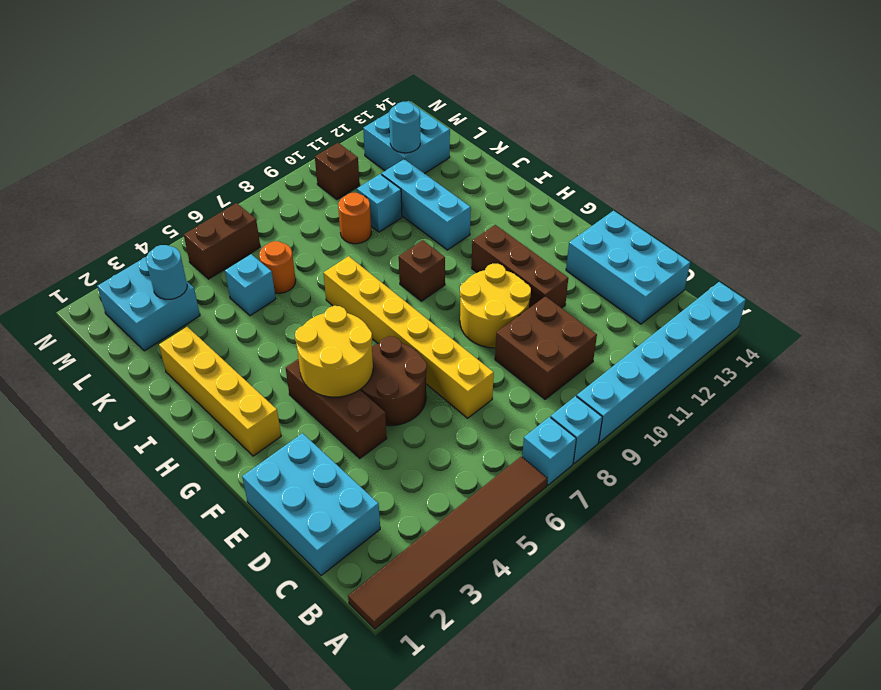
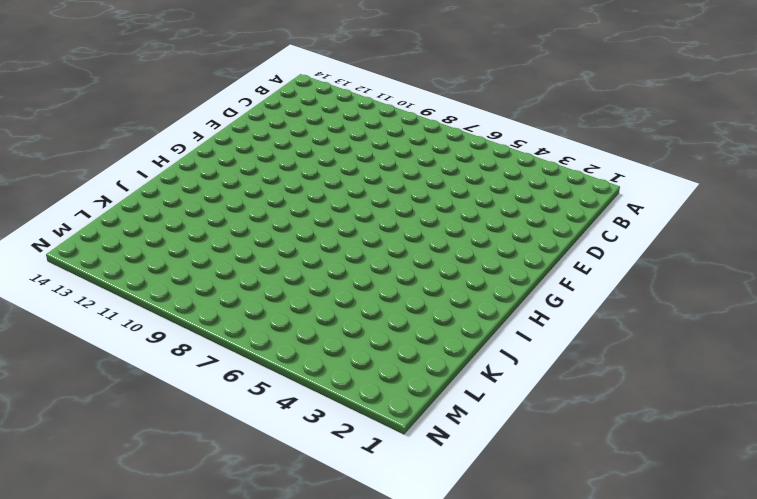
none -> brown tile A1:A6 level 1
none -> cyan brick A7 level 1
none -> cyan brick A8 level 1

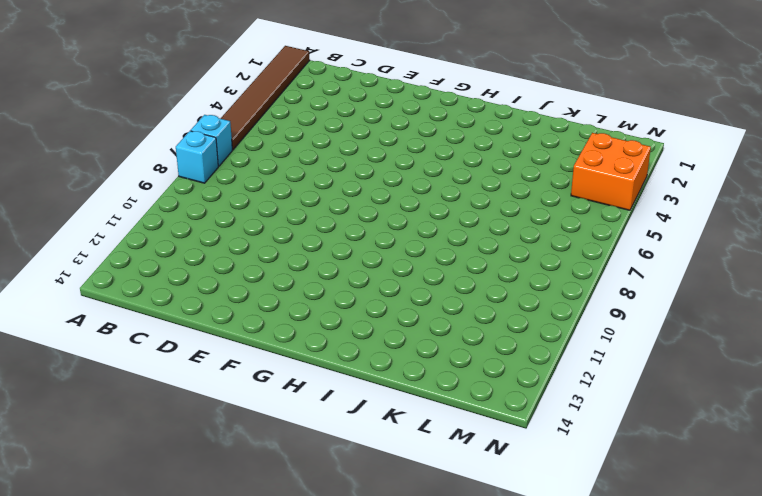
orange brick M3:N4 level 1 -> cyan brick L2:M3 level 1
none -> cyan brick A9:A14 level 1
none -> cyan brick C1:E2 level 1
none -> brown brick C9:D10 level 1

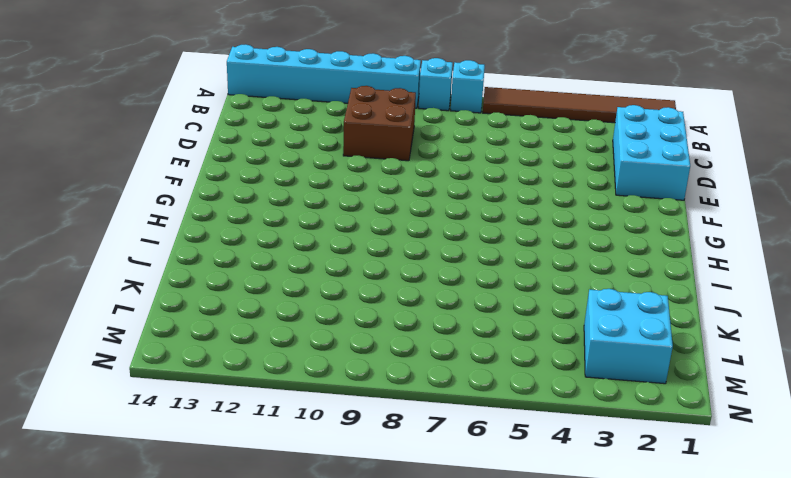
none -> cyan brick C13:E14 level 1
none -> yellow brick D7:I7 level 1
none -> brown brick E4:G4 level 1

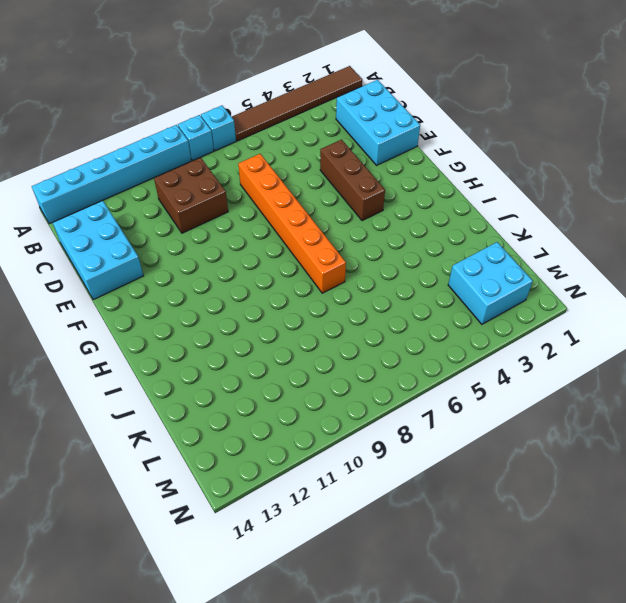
orange brick D7:I7 level 1 -> yellow brick D7:I7 level 1
none -> brown round brick E5:F6 level 1
none -> yellow round brick E9:F10 level 1
none -> brown brick E11:G11 level 1

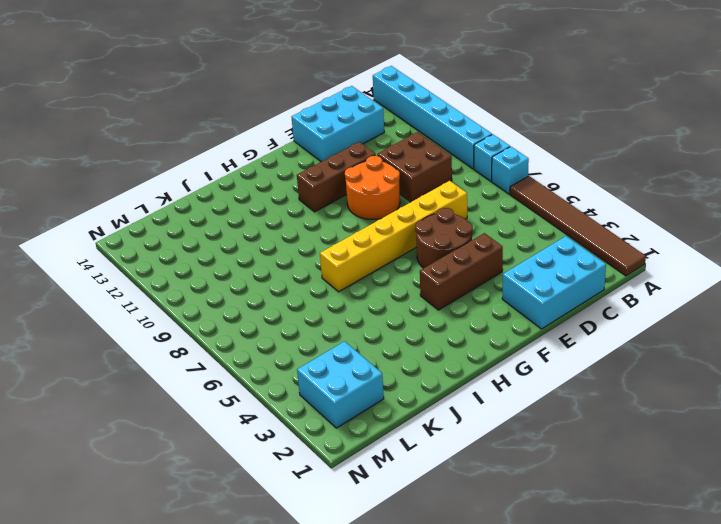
orange round brick E9:F10 level 1 -> yellow round brick E9:F10 level 1
none -> yellow brick G2:J2 level 1
none -> brown brick H9 level 1
none -> cyan brick I11:K11 level 1

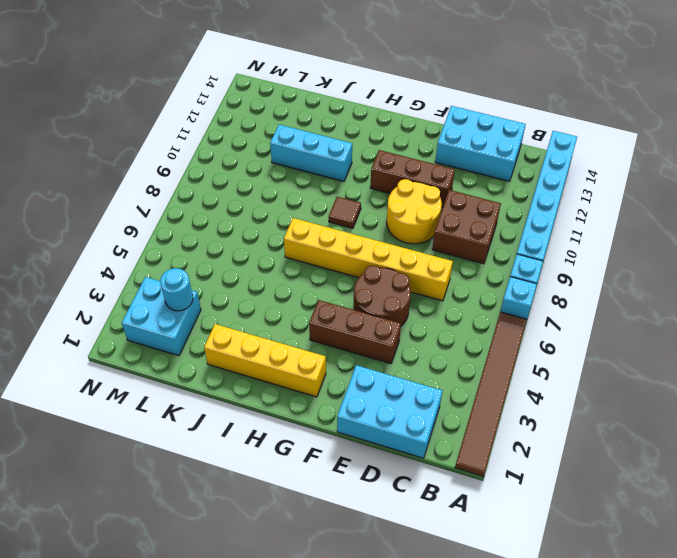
brown tile H9 level 1 -> brown brick H9 level 1
none -> cyan brick K5 level 1
none -> orange round brick K6 level 1
none -> orange round brick K9 level 1

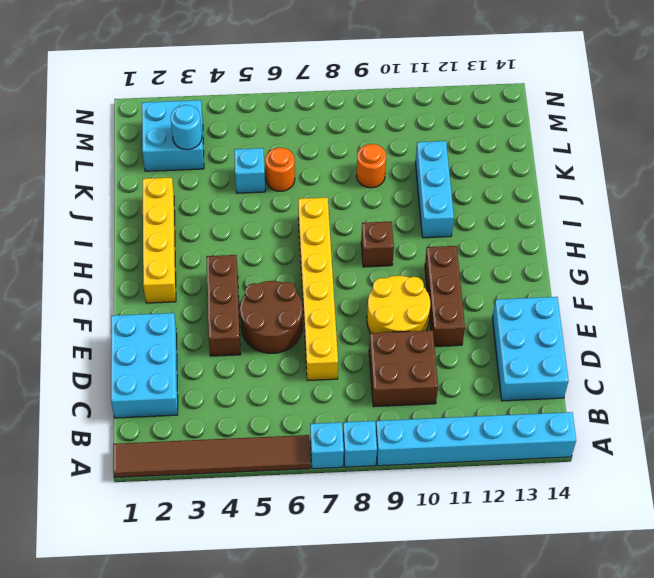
none -> cyan brick K10 level 1
none -> cyan brick L12:M13 level 1
none -> brown brick M5:M6 level 1

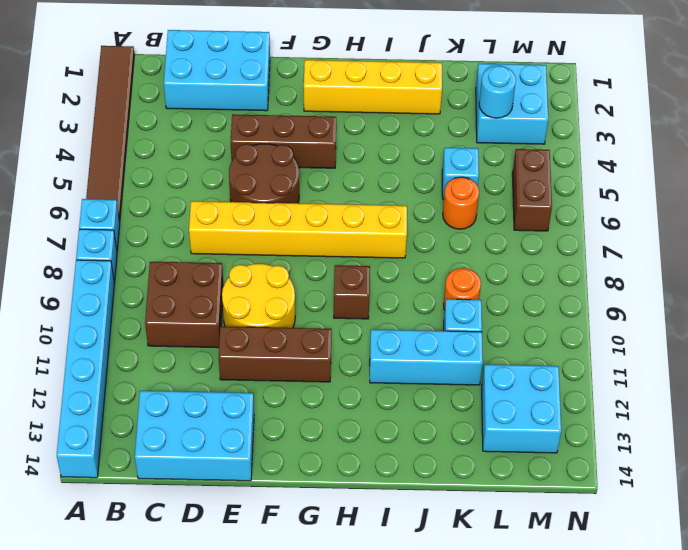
none -> brown brick M10 level 1
none -> yellow round brick F4:G5 level 2
none -> cyan round brick L12 level 2

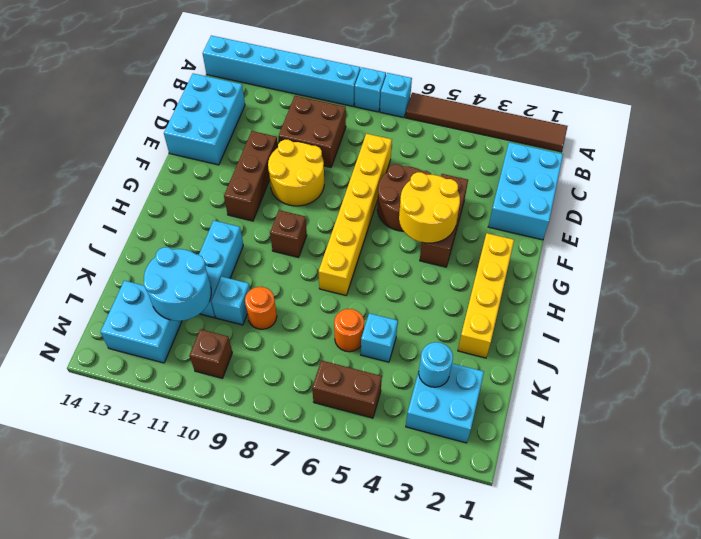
cyan round brick K11:L12 level 2 -> cyan round brick L12 level 2

